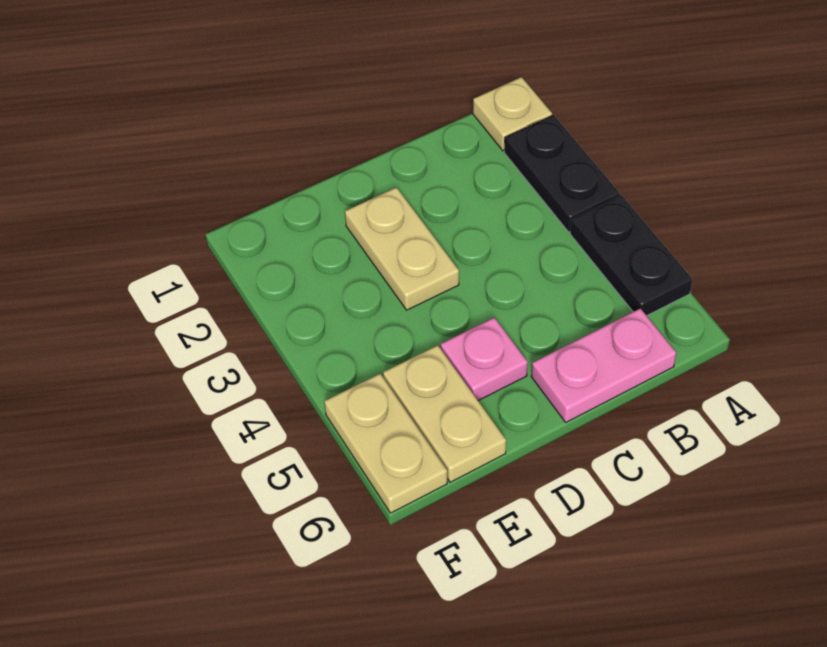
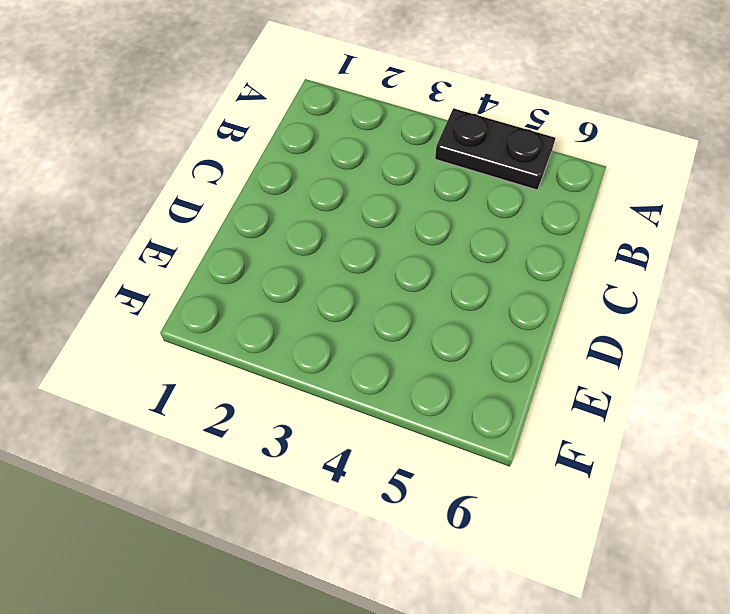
none -> tan plate A1 level 1
none -> black plate A2:A3 level 1

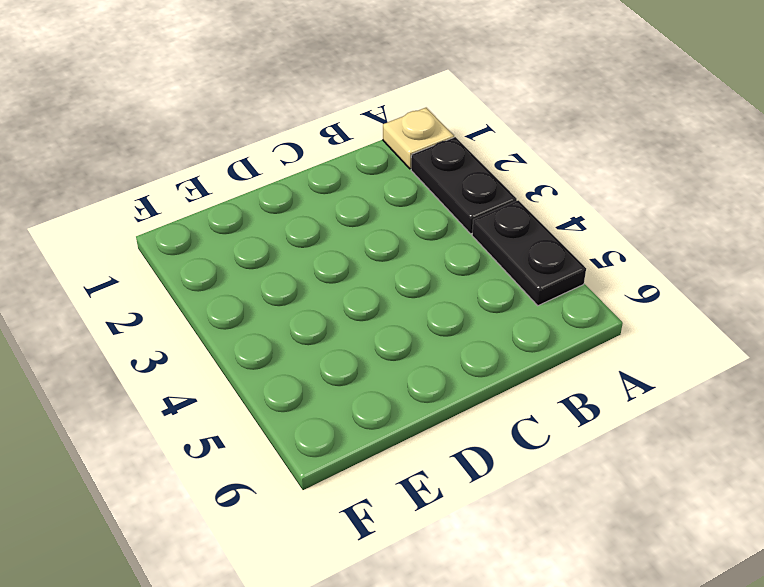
none -> pink plate B6:C6 level 1
none -> tan plate D2:D3 level 1

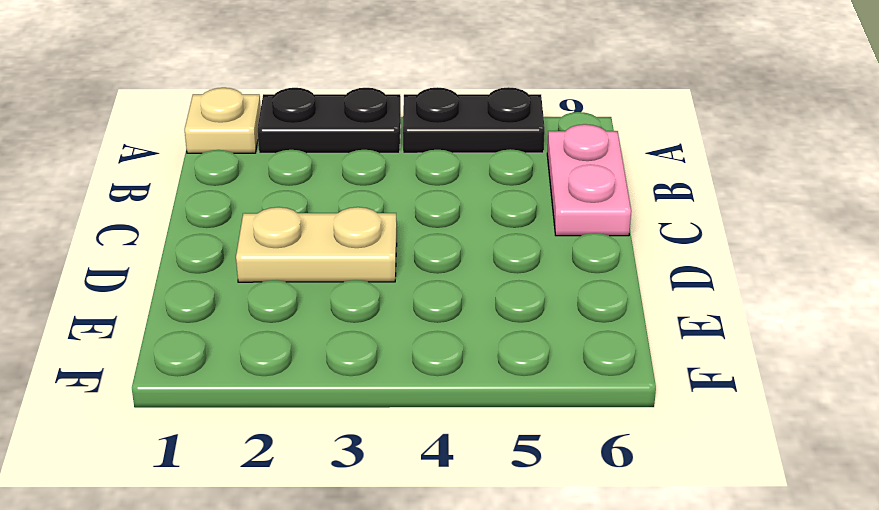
none -> pink plate D5 level 1
none -> tan plate E5:E6 level 1

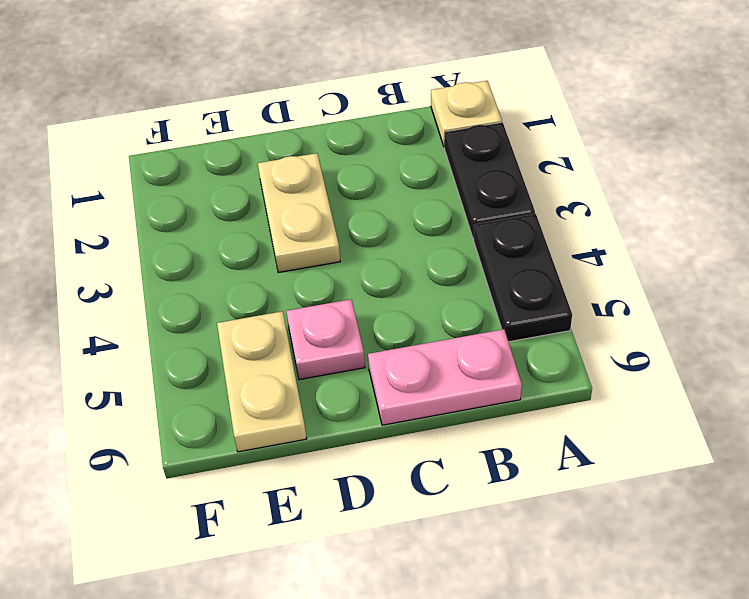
none -> tan plate F5:F6 level 1

